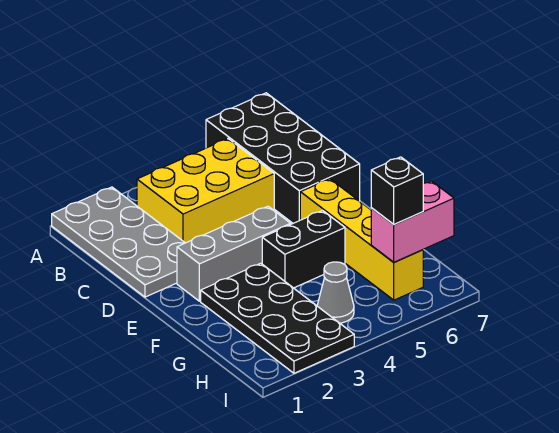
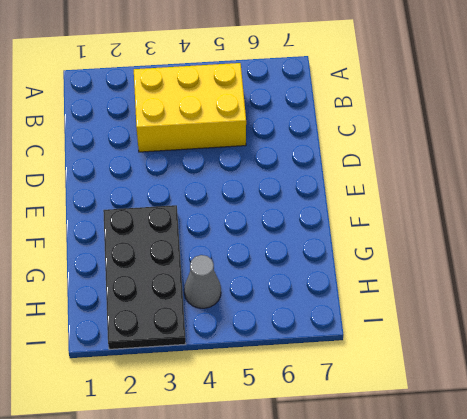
none -> grey plate A1:D2 level 1
none -> black brick A6:D7 level 1

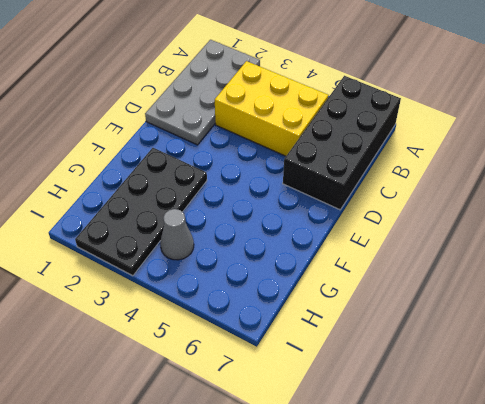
none -> grey brick E2:E4 level 1
none -> yellow brick E6:H6 level 1

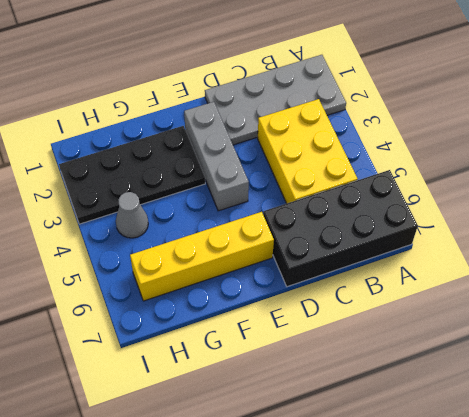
none -> black brick F4:F5 level 1
none -> pink brick H6:H7 level 2

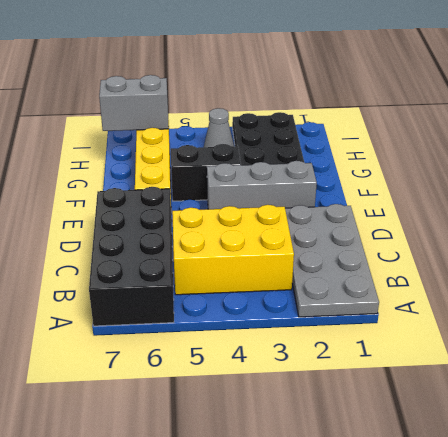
grey brick H6:H7 level 2 -> pink brick H6:H7 level 2
none -> black brick H6 level 3

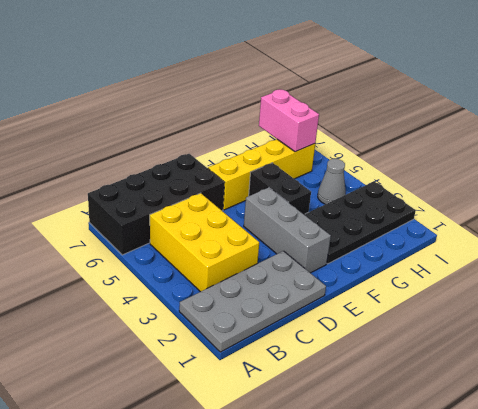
none -> black brick H6 level 3

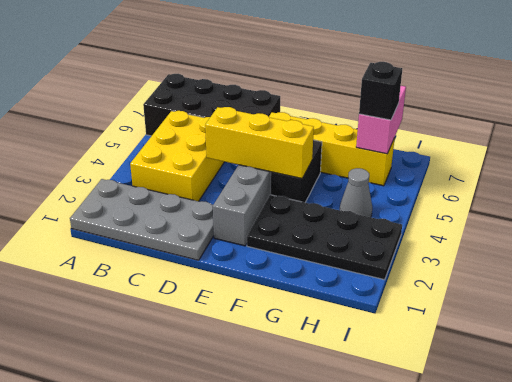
yellow brick D4:F4 level 2 -> none

